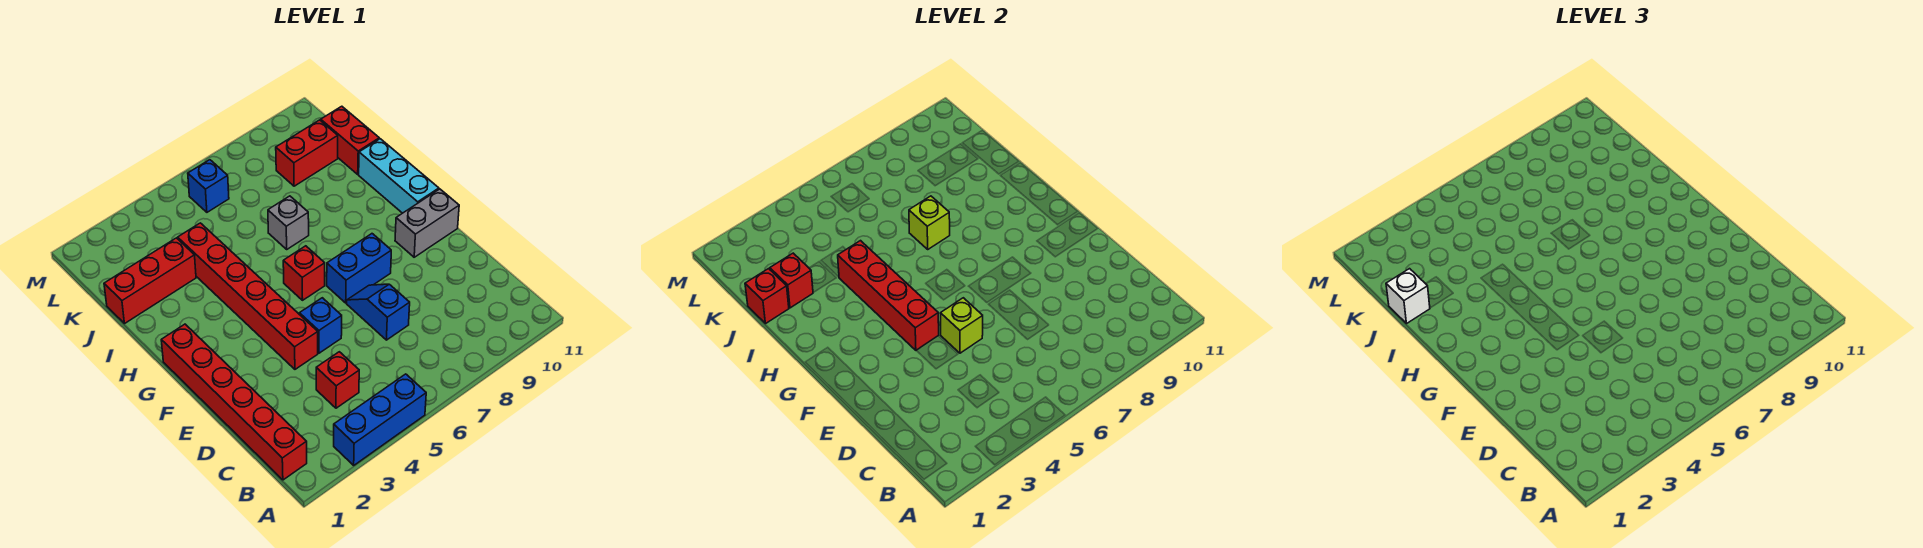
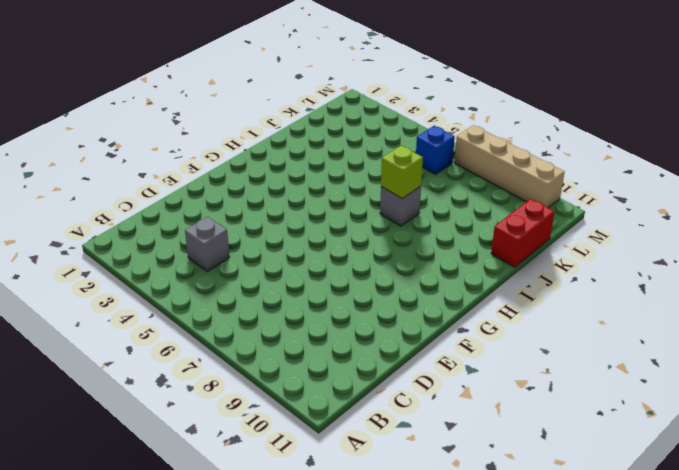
grey brick C4 level 1 -> red brick C4 level 1
tan brick M7:M10 level 1 -> none
none -> blue brick A3:A5 level 1
none -> red brick B1:G1 level 1
none -> blue slope D7:E7 level 1 top D

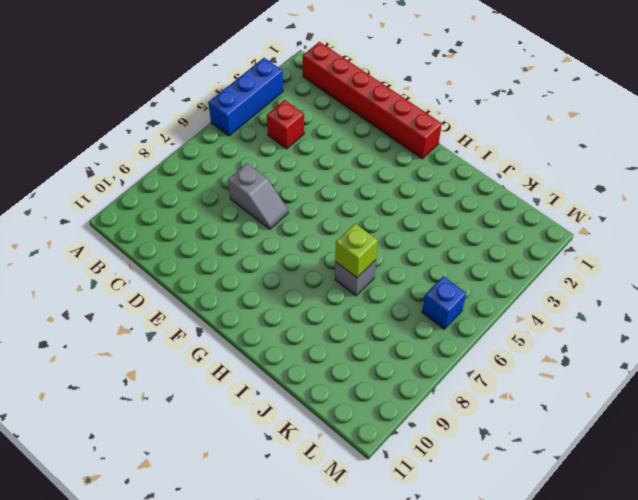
grey slope D7:E7 level 1 top D -> blue slope D7:E7 level 1 top D
none -> red brick E4:J4 level 1
none -> blue brick E5 level 1
none -> blue brick F7:F8 level 1

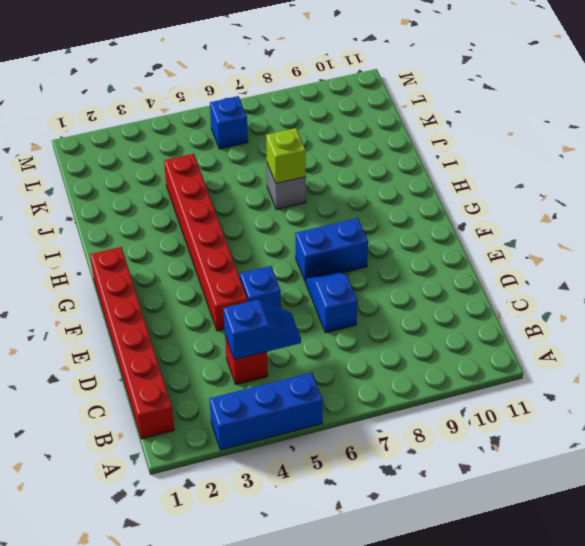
blue slope C4:C5 level 2 top 4 -> none
none -> grey brick F10:F11 level 1
none -> red brick G6 level 1
none -> cyan brick G11:I11 level 1

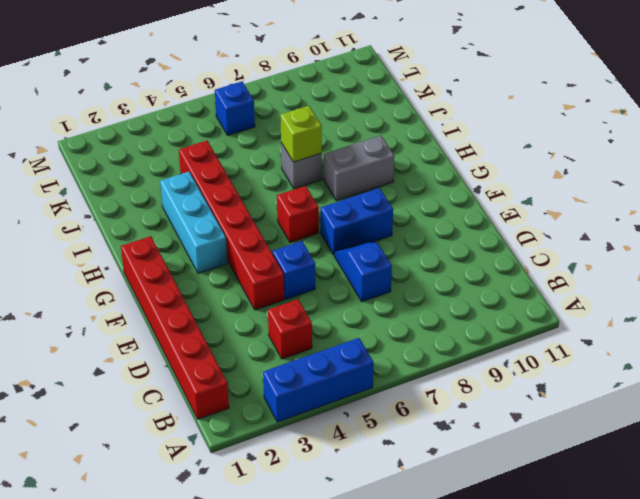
cyan brick G3:I3 level 1 -> cyan brick G11:I11 level 1
grey brick H8:H9 level 1 -> grey brick F10:F11 level 1
none -> red brick J1:J3 level 1
none -> red brick J11:K11 level 1
none -> red brick K9:K10 level 1

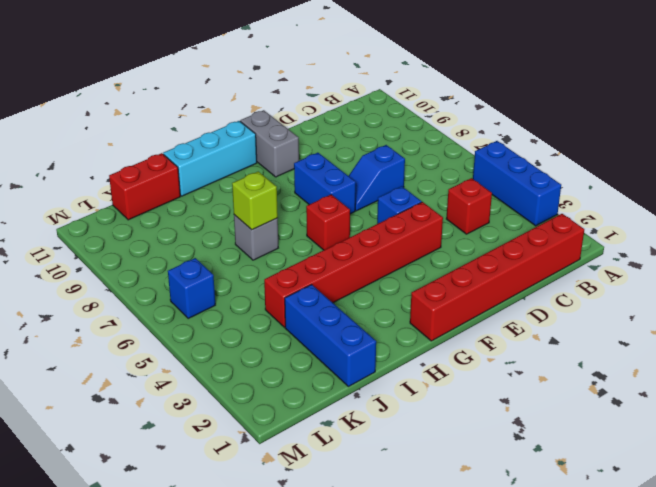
blue brick J1:J3 level 1 -> red brick J1:J3 level 1
none -> red brick K9:K10 level 1
none -> lime brick E5 level 2
none -> red brick F4:I4 level 2

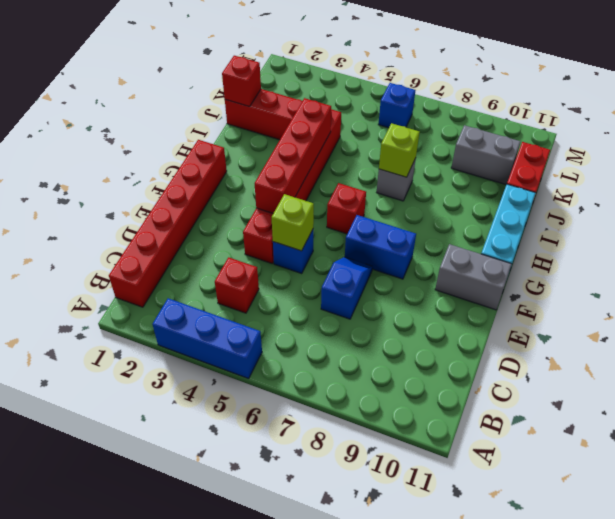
grey brick K9:K10 level 1 -> red brick K9:K10 level 1
none -> red brick J2 level 2
none -> white brick J1 level 3

